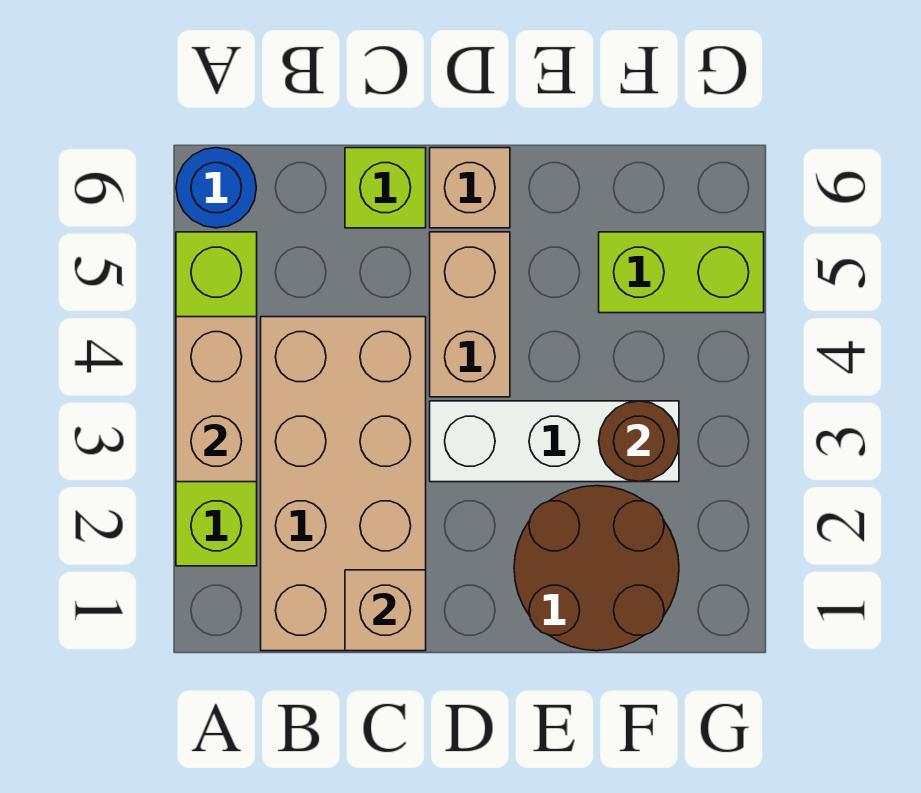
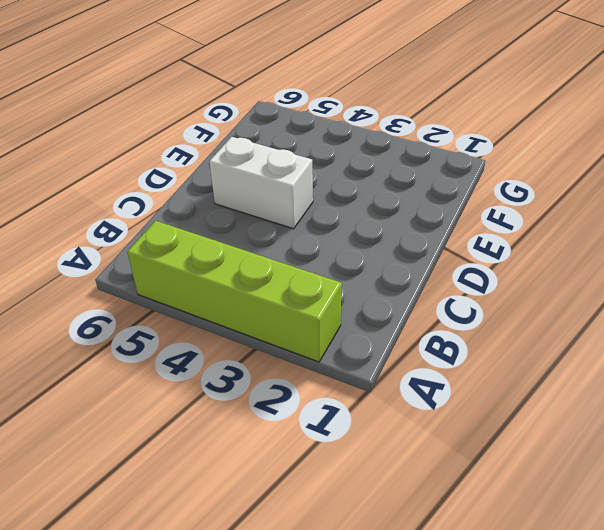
white brick D4:D5 level 1 -> tan brick D4:D5 level 1
none -> blue round brick A6 level 1
none -> tan brick B1:C4 level 1
none -> lime brick C6 level 1

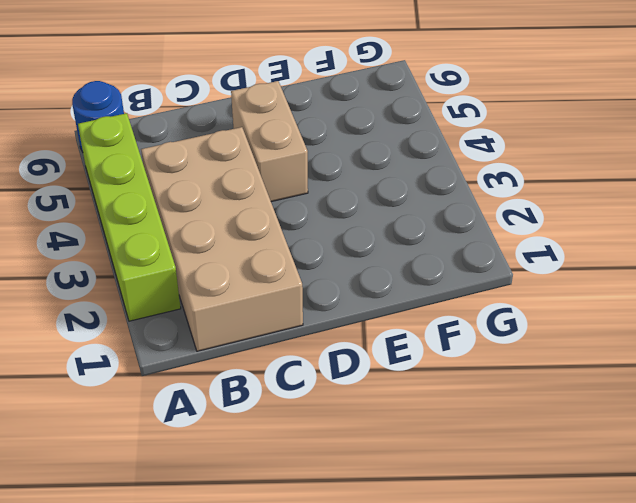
none -> lime brick C6 level 1
none -> white brick D3:F3 level 1
none -> tan brick D6 level 1

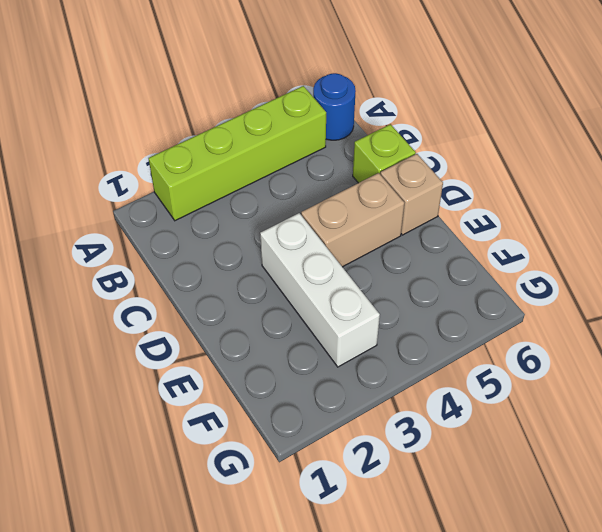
none -> tan brick B1:C4 level 1
none -> brown round brick E1:F2 level 1
none -> lime brick F5:G5 level 1

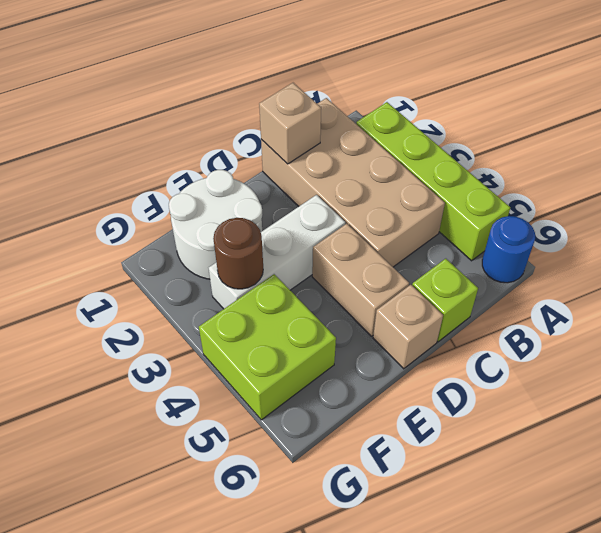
white round brick E1:F2 level 1 -> brown round brick E1:F2 level 1
lime brick F4:G5 level 1 -> lime brick F5:G5 level 1
none -> tan brick A3:A4 level 2

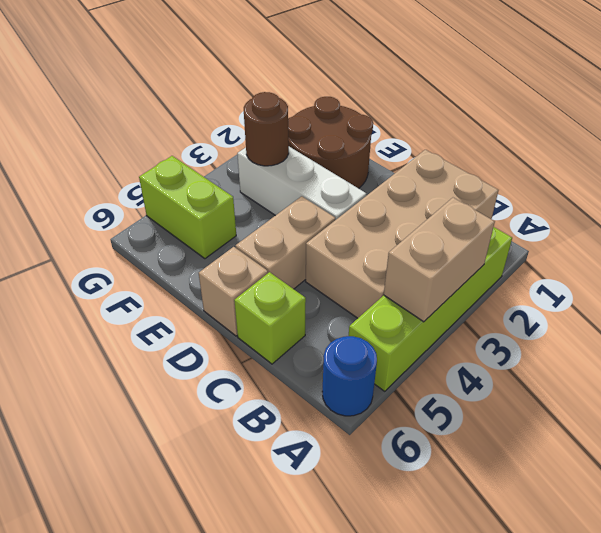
none -> tan brick C1 level 2

